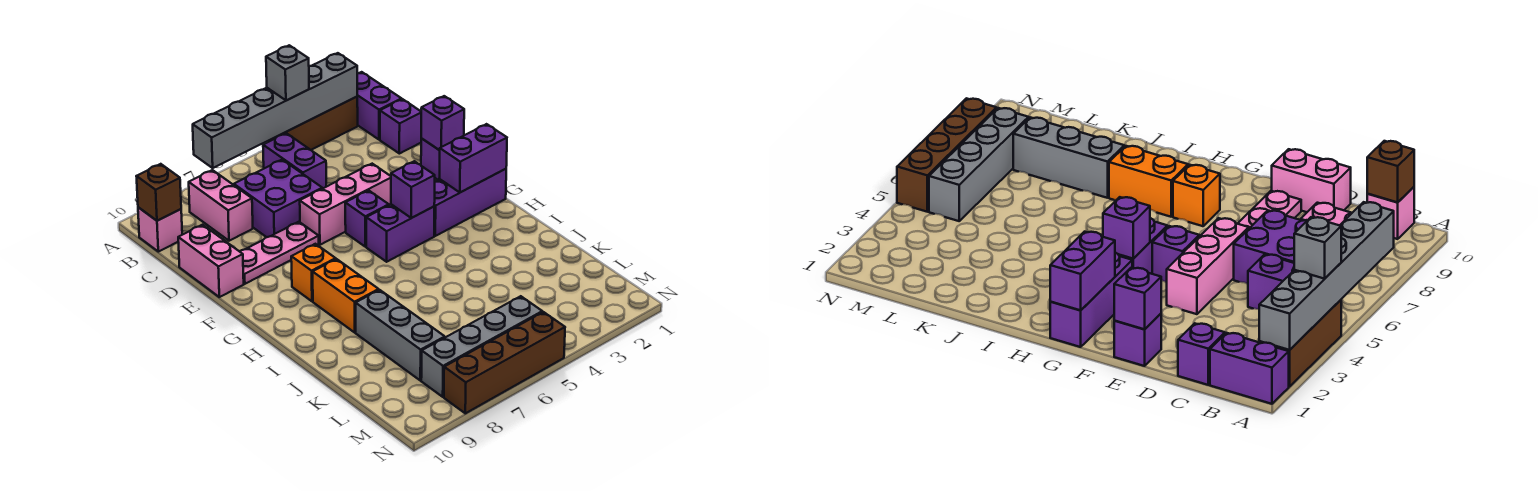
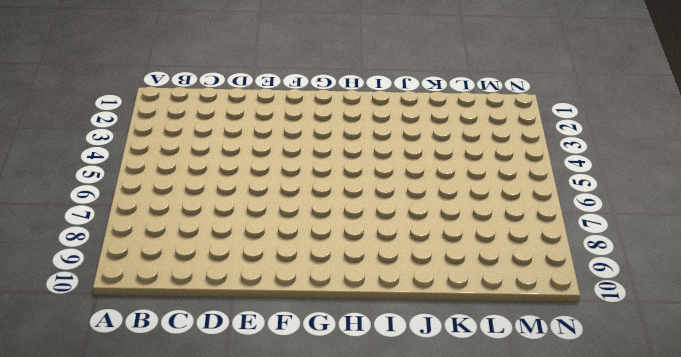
none -> purple brick A1:B1 level 1
none -> brown brick A2:A4 level 1
none -> purple brick B5:C5 level 1

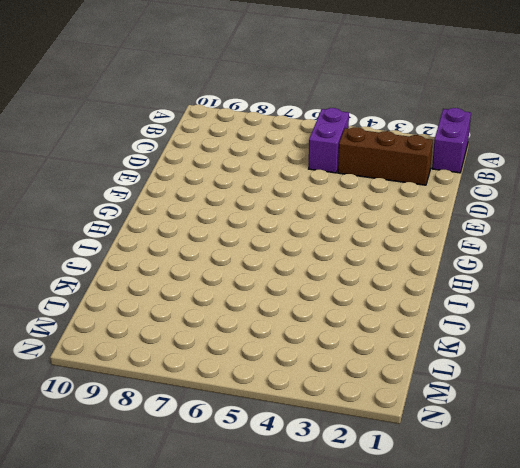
brown brick C2:C4 level 1 -> brown brick A2:A4 level 1
none -> pink brick B8:C8 level 1
none -> pink brick B10 level 1
none -> purple brick C1 level 1

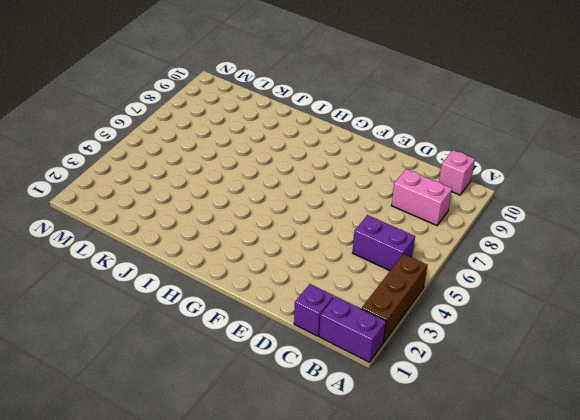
none -> purple brick C6:D7 level 1
none -> pink brick D10:E10 level 1
none -> purple brick E1 level 1

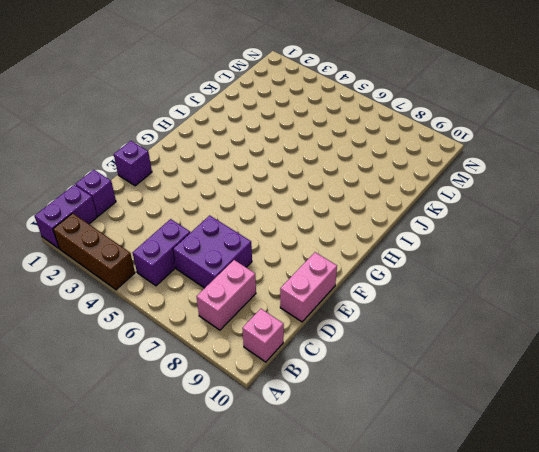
none -> pink brick E4:E6 level 1
none -> pink plate E7:E9 level 1
none -> purple brick F5 level 1

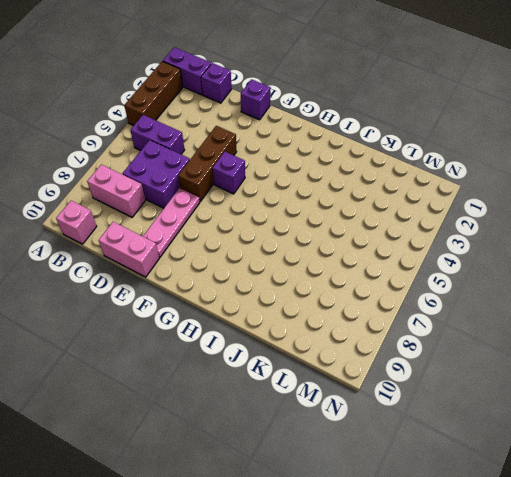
brown brick E4:E6 level 1 -> pink brick E4:E6 level 1
none -> purple brick G1:G3 level 1
none -> purple brick G4:G5 level 1
none -> orange brick G8 level 1

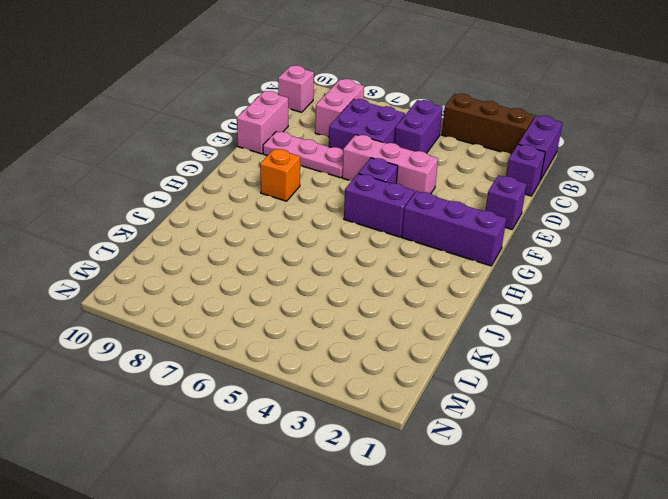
none -> orange brick H8:I8 level 1
none -> grey brick J8:L8 level 1
none -> grey brick M5:M8 level 1

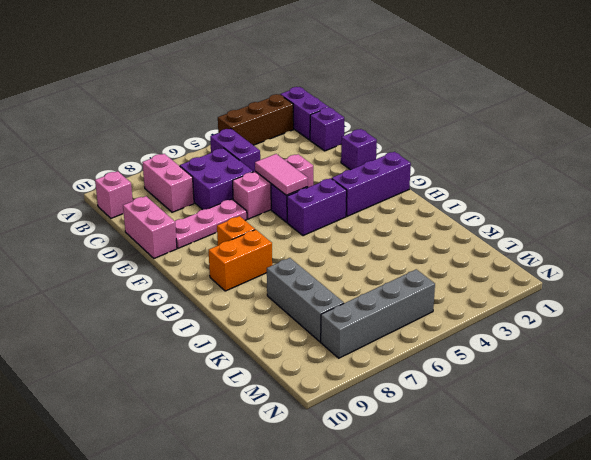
pink tile E5:F5 level 2 -> none
orange brick H8:H9 level 1 -> orange brick H8:I8 level 1
none -> brown brick N5:N8 level 1
none -> grey brick A2:A7 level 2
none -> brown brick B10 level 2

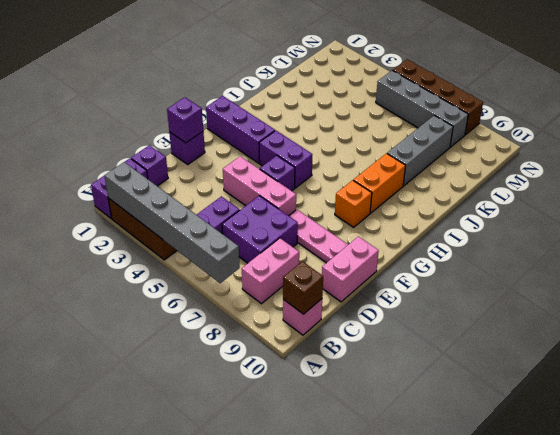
none -> purple brick G1:G2 level 2
none -> purple brick G4 level 2
none -> grey brick A4 level 3

